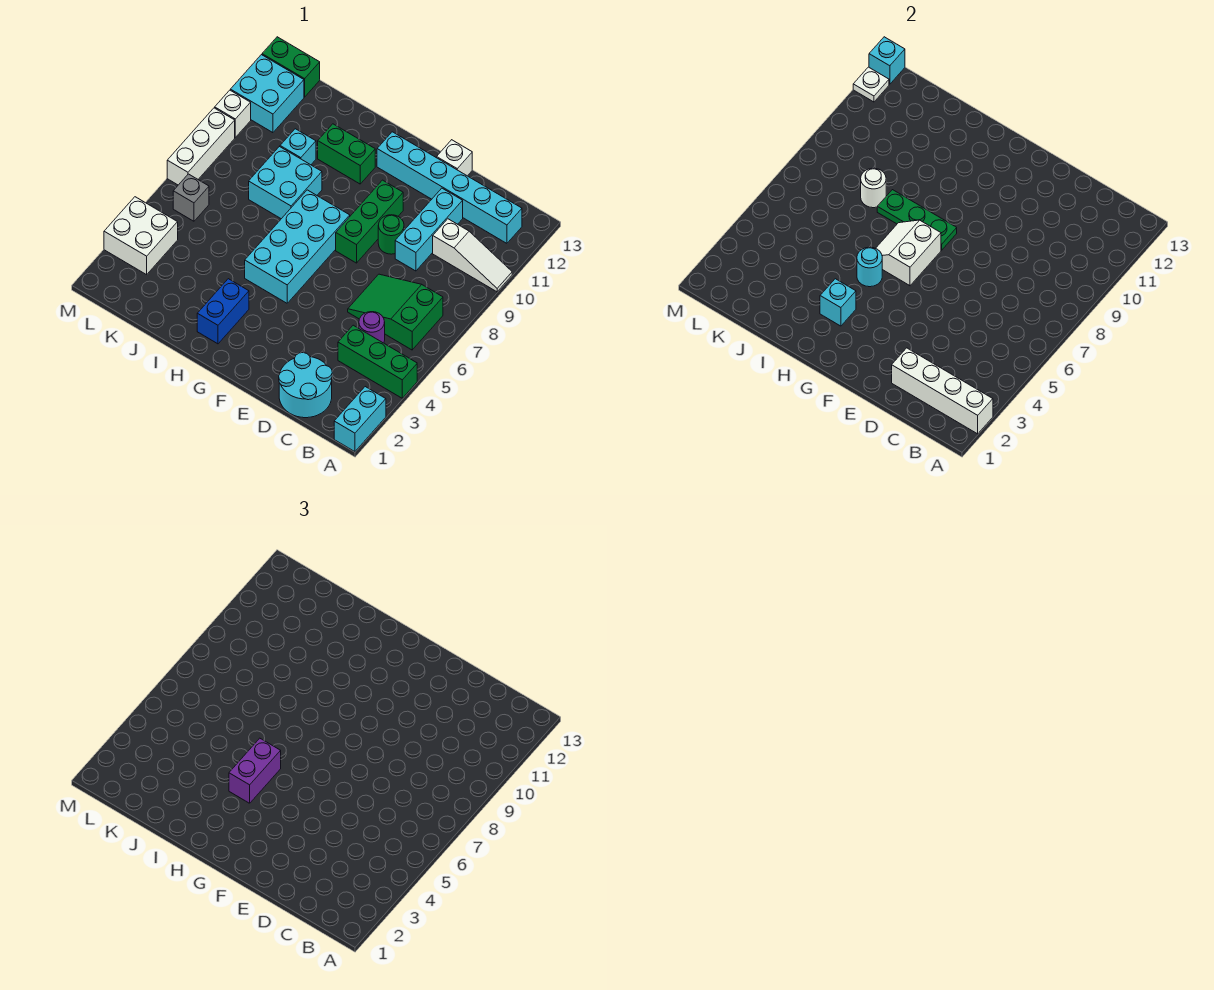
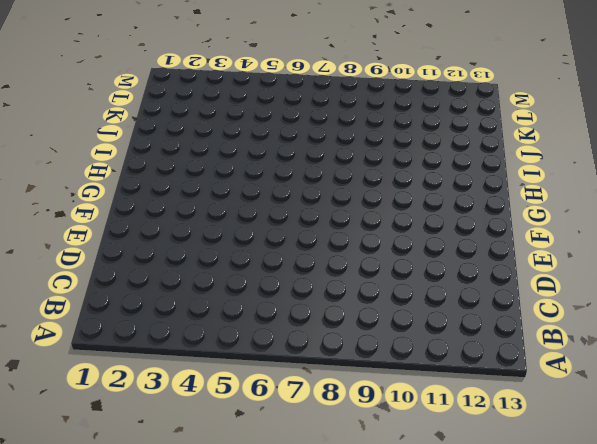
none -> cyan brick A1:A2 level 1
none -> green brick A4:C4 level 1
none -> white slope A10:C10 level 1 top C
none -> green slope B6:D7 level 1 top B

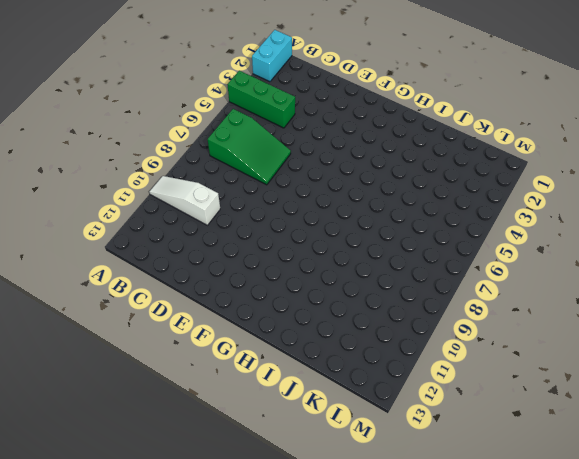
none -> cyan brick B12:G12 level 1
none -> cyan round brick C1:D2 level 1
none -> purple round brick C5 level 1
none -> cyan brick D9:D11 level 1

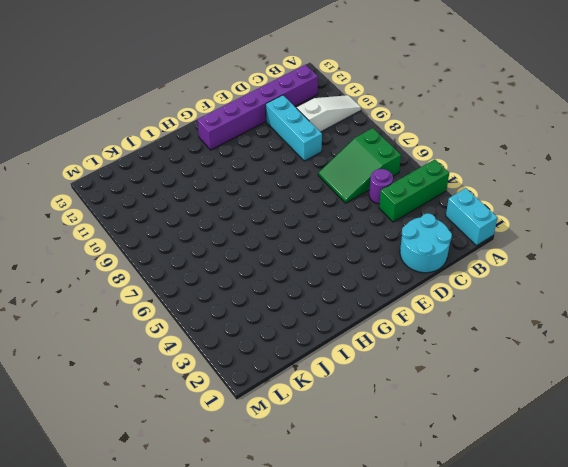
purple brick B12:G12 level 1 -> cyan brick B12:G12 level 1
none -> green round brick E9 level 1
none -> white brick E13 level 1
none -> green brick F8:F10 level 1
none -> cyan brick G5:H8 level 1

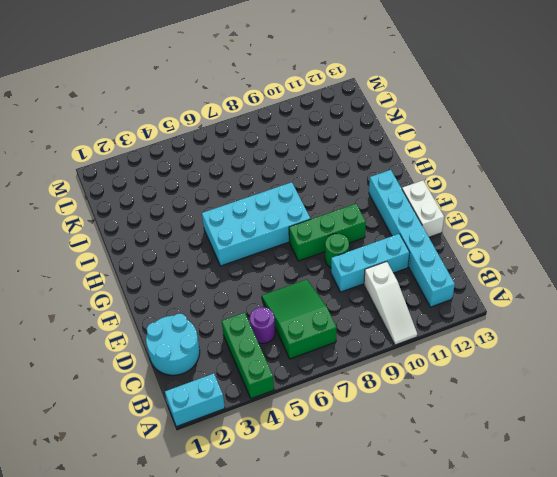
white brick E13:F13 level 1 -> white brick E13 level 1
none -> blue brick H2:H3 level 1
none -> green brick H11:I11 level 1
none -> cyan brick I8:J9 level 1
none -> cyan brick J10 level 1

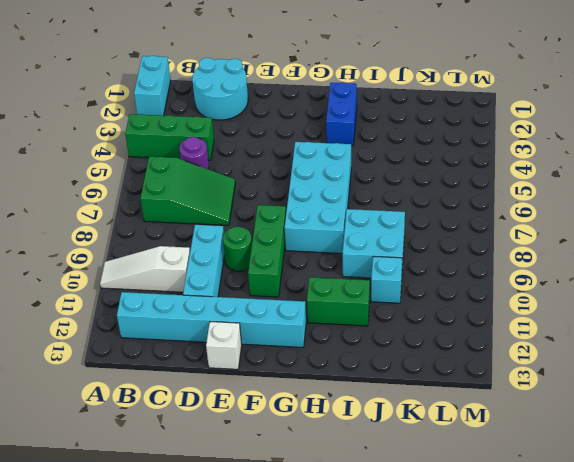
none -> white brick L3:M4 level 1
none -> grey brick L6 level 1
none -> cyan brick L11:M12 level 1
none -> green brick L13:M13 level 1

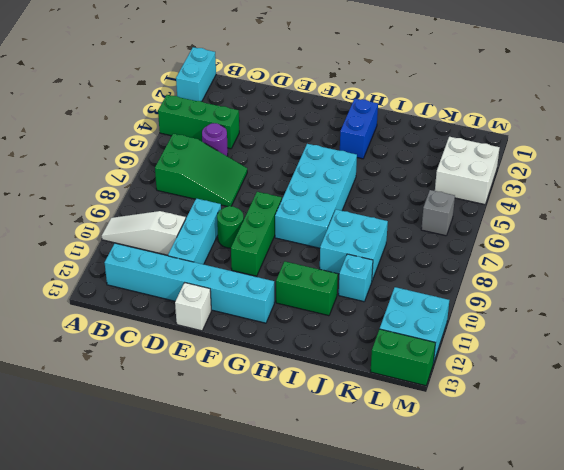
none -> cyan round brick C1:D2 level 1
none -> white brick M7:M9 level 1
none -> white brick M10 level 1
none -> white brick A2:D2 level 2

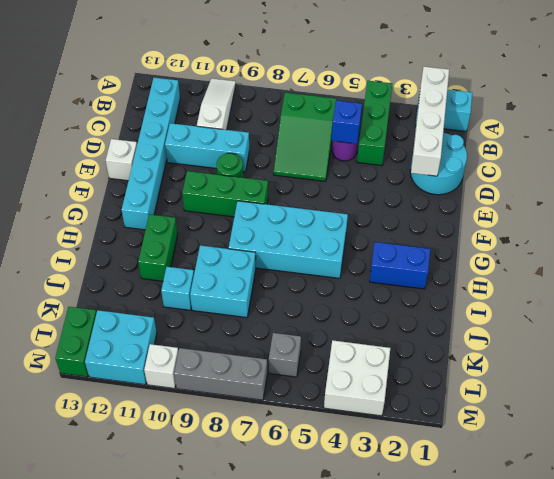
blue brick C5 level 2 -> none
grey brick M7:M9 level 1 -> white brick M7:M9 level 1
none -> white slope G6:H7 level 2 top G
none -> green plate G8:I8 level 2
none -> cyan brick H3 level 2
none -> cyan round brick H5 level 2

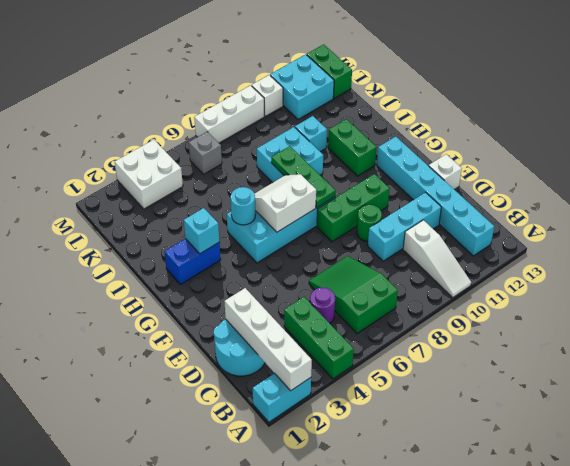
none -> white round brick J8 level 2
none -> white plate M12 level 2
none -> cyan brick M13 level 2
none -> purple brick H4:H5 level 3

